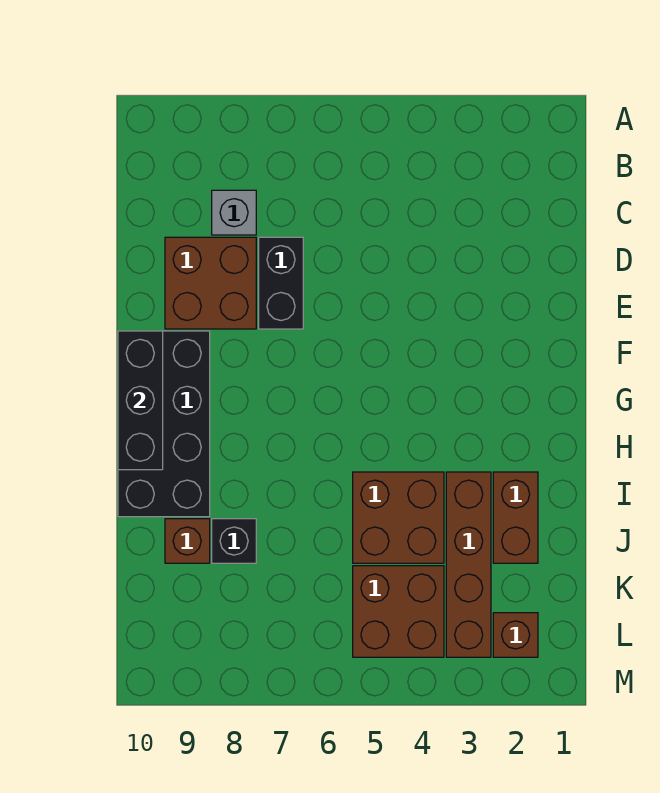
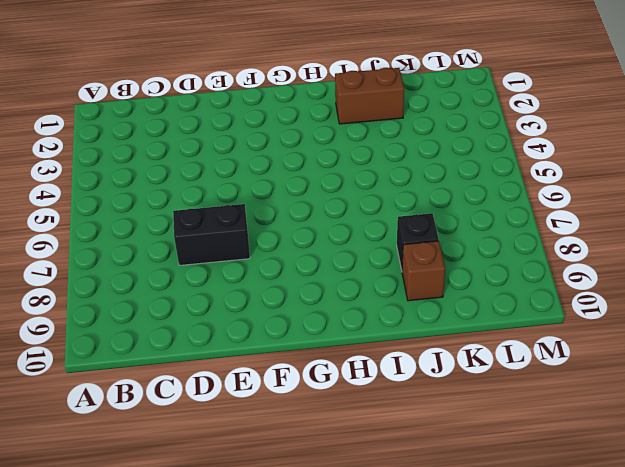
none -> grey brick C8 level 1
none -> brown brick D8:E9 level 1
none -> black brick F9:I10 level 1

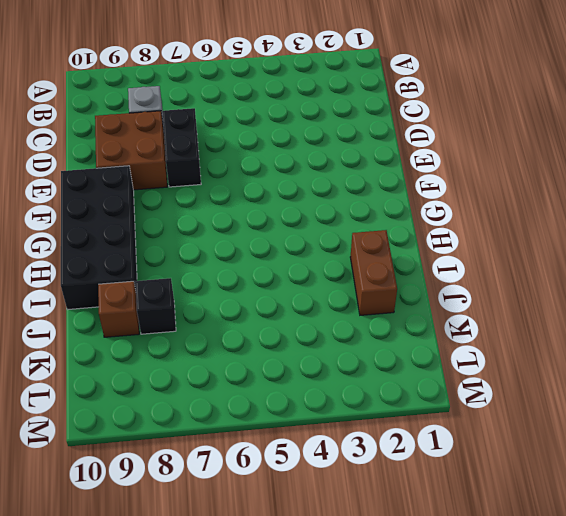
none -> brown brick I3:L3 level 1
none -> brown brick I4:J5 level 1
none -> brown brick K4:L5 level 1

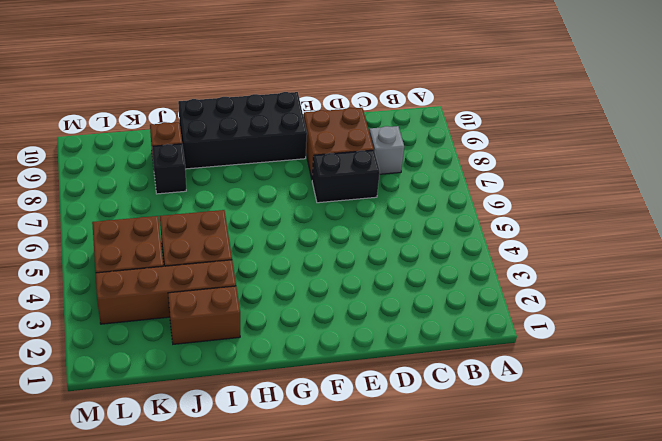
none -> brown brick L2 level 1
none -> black brick F10:H10 level 2

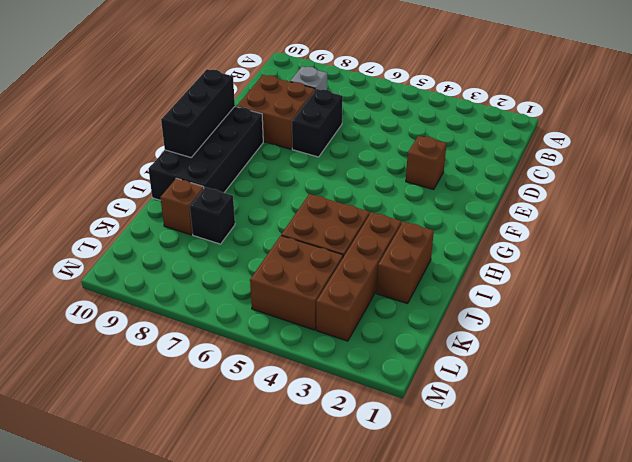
brown brick E3 level 1 -> brown brick L2 level 1

